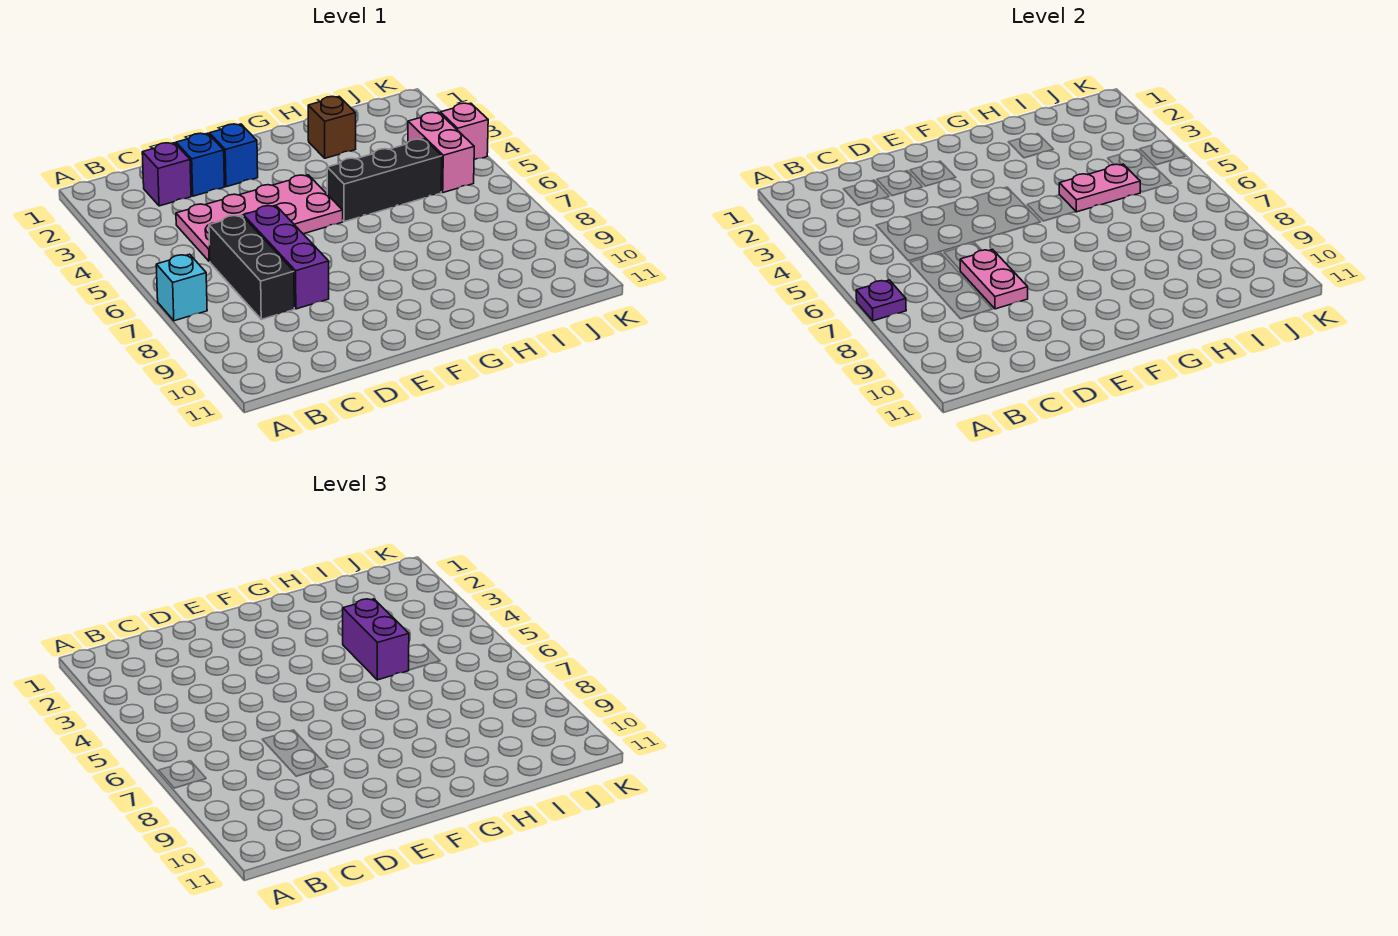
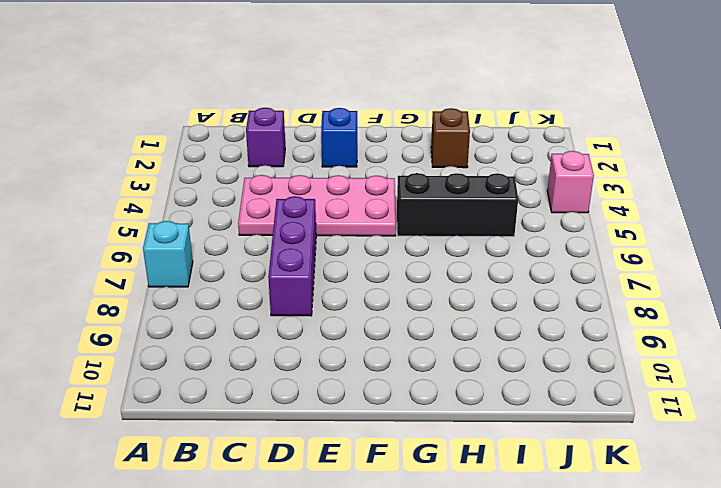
none -> black brick C6:C8 level 1
none -> blue brick D2 level 1
none -> pink brick J4:J5 level 1

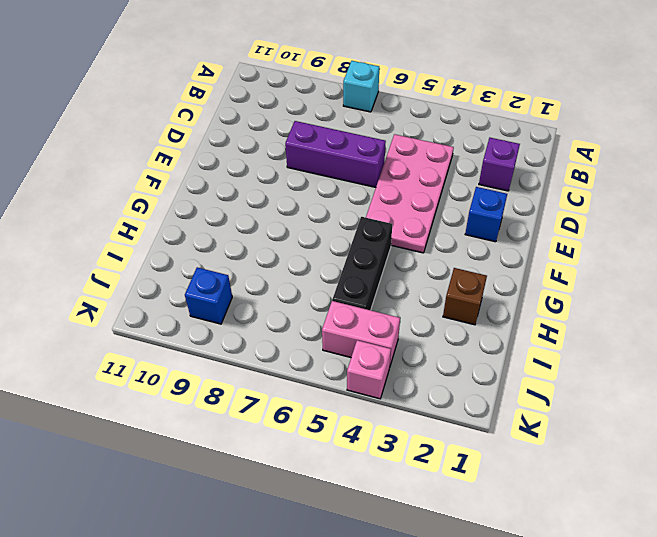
blue brick J9 level 1 -> blue brick D2 level 1
none -> black brick C6:C8 level 1
none -> purple plate A7 level 2
none -> pink plate D7:D8 level 2

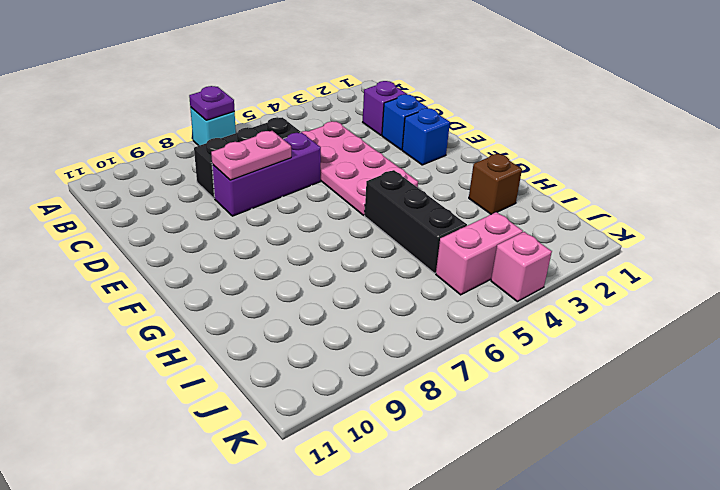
none -> pink plate H5:I5 level 2
none -> purple brick H4:H5 level 3

